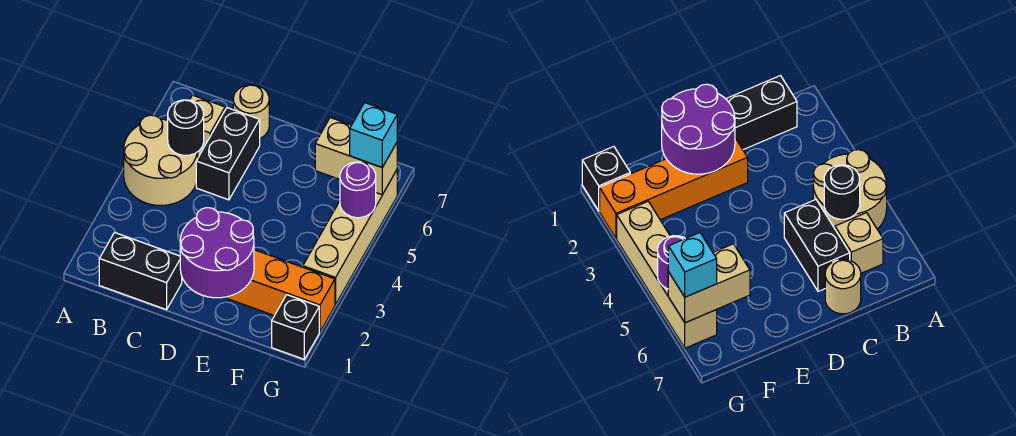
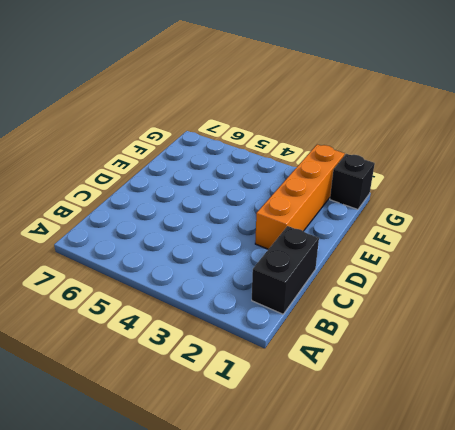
none -> tan round brick A4:B5 level 1
none -> tan brick B6 level 1
none -> black brick C5:C6 level 1

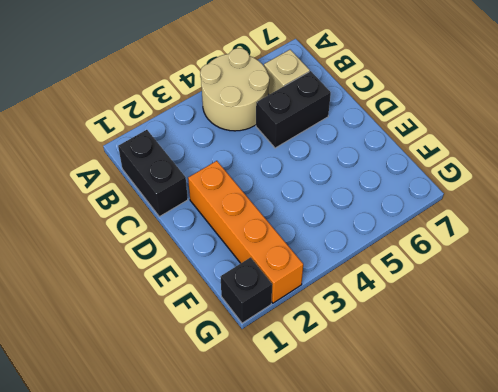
none -> tan round brick C7 level 1
none -> tan brick G3:G6 level 1
none -> black round brick B5 level 2

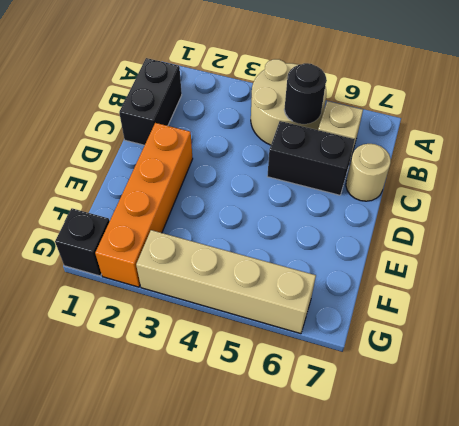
none -> purple round brick D1:E2 level 2
none -> tan brick F6:G6 level 2
none -> purple round brick G5 level 2

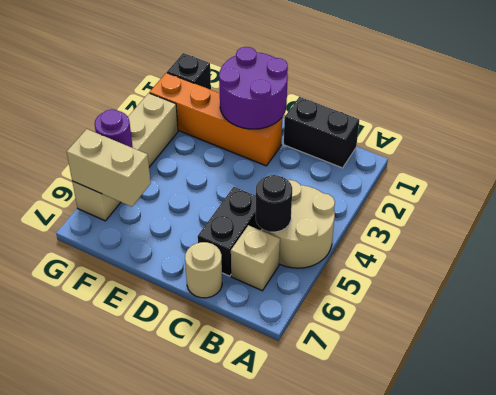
none -> cyan brick G6 level 3

